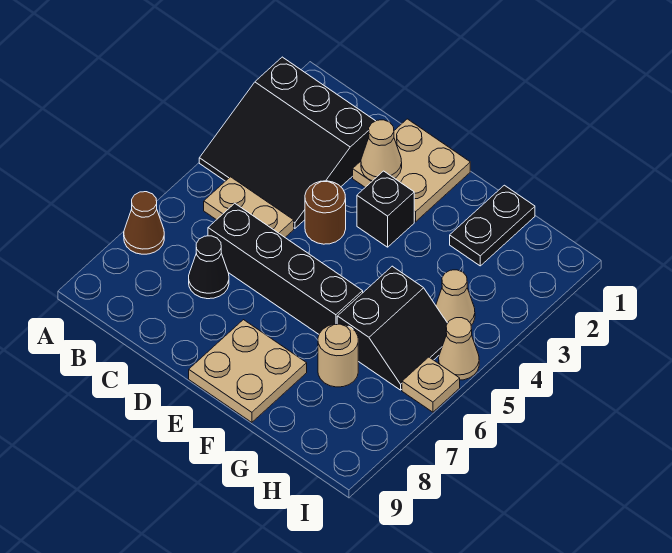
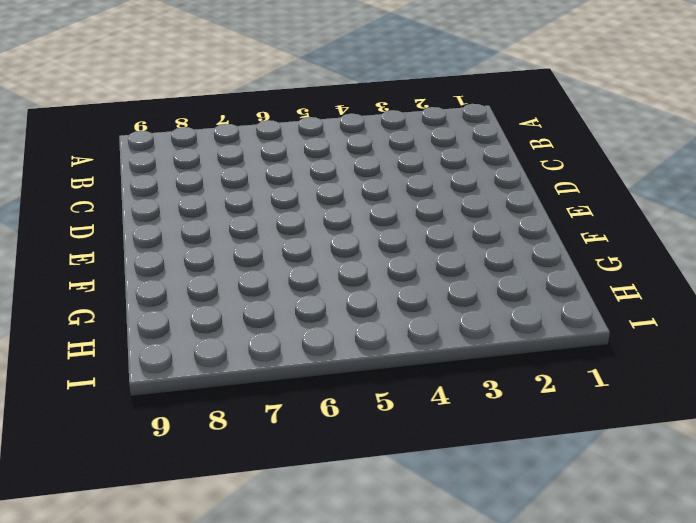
none -> black slope A2:C4 level 1 top 2
none -> brown cone A7 level 1
none -> tan plate B5:C5 level 1

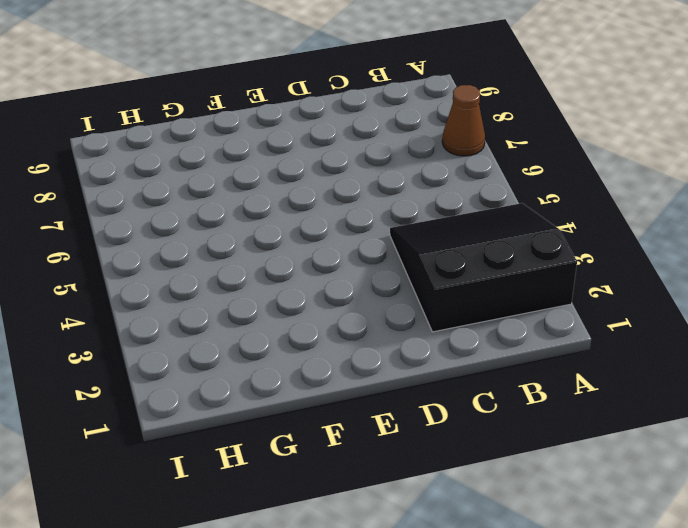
none -> tan plate B5:C5 level 1
none -> black brick C6:F6 level 1
none -> black cone C7 level 1

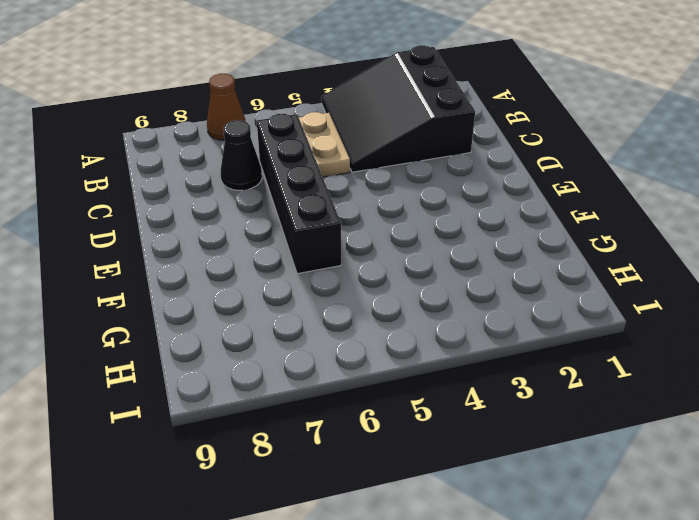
none -> tan plate D1:E2 level 1
none -> brown round brick D4 level 1
none -> black brick E3 level 1

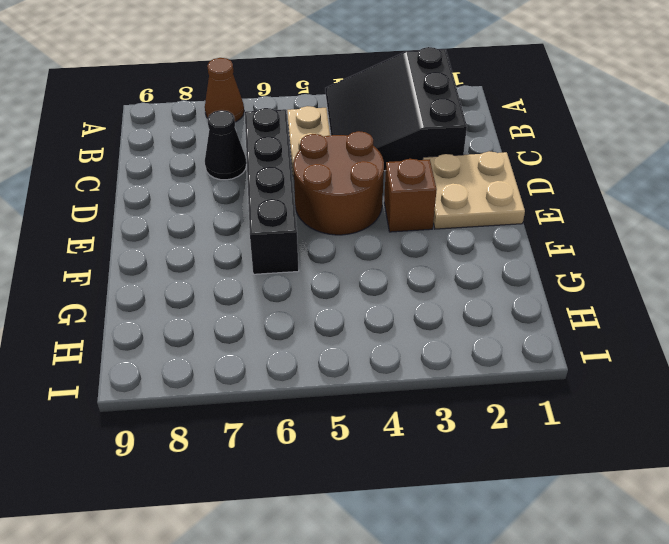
brown round brick D4:E5 level 1 -> brown round brick D4 level 1
brown brick E3 level 1 -> black brick E3 level 1
none -> tan plate E8:F9 level 1
none -> black plate G1:G2 level 1
none -> black slope G5:H6 level 1 top G

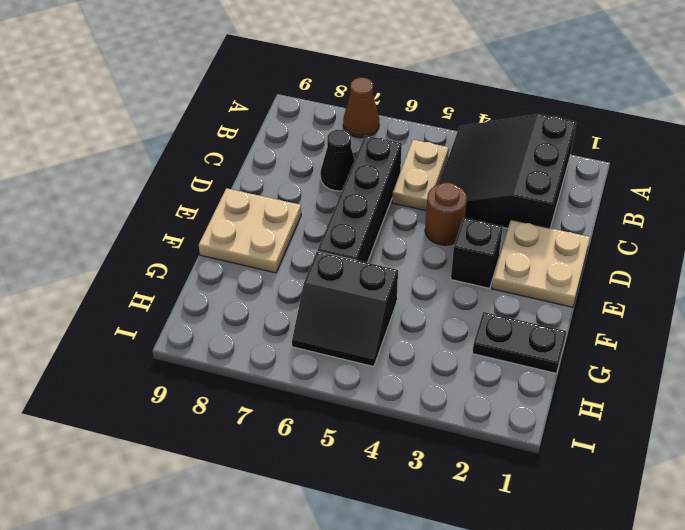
none -> tan round brick G7 level 1
none -> tan cone H4 level 1
none -> tan cone I5 level 1

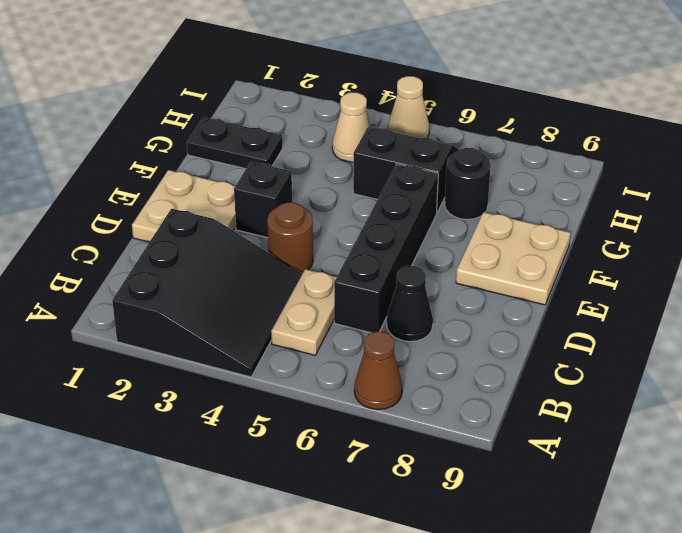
black round brick G7 level 1 -> tan round brick G7 level 1
none -> tan plate I6 level 1
none -> tan cone D2 level 2

